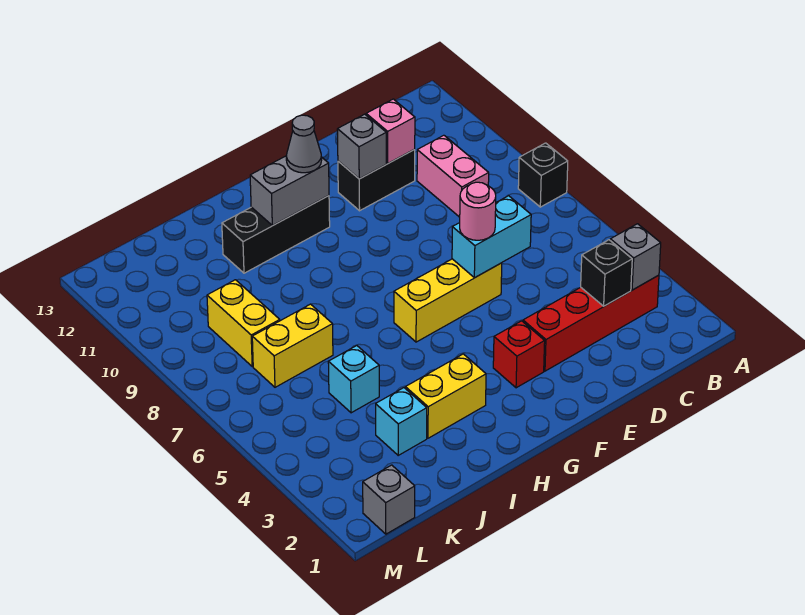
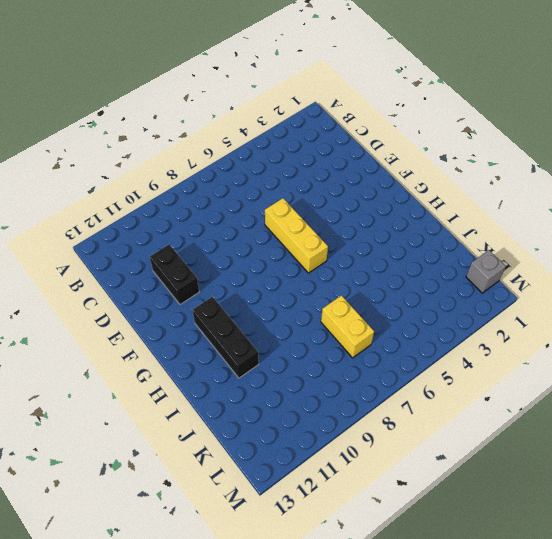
none -> black brick A8 level 1
none -> red brick B3:E3 level 1
none -> pink brick C9:C10 level 1

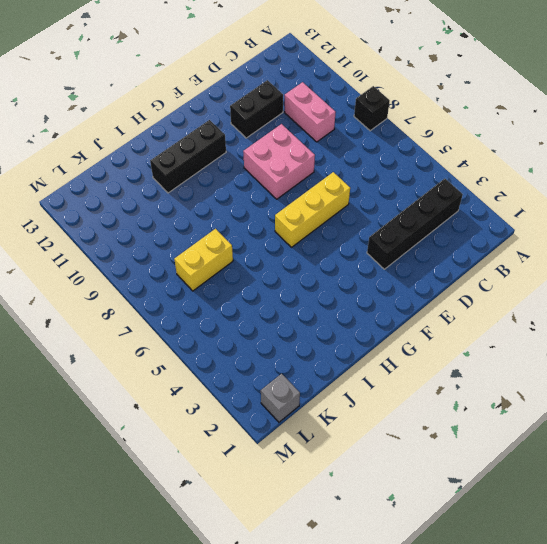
black brick B3:E3 level 1 -> red brick B3:E3 level 1
pink brick E8:F9 level 1 -> none
none -> red brick F3 level 1
none -> yellow brick H3:I3 level 1
none -> cyan brick J3 level 1

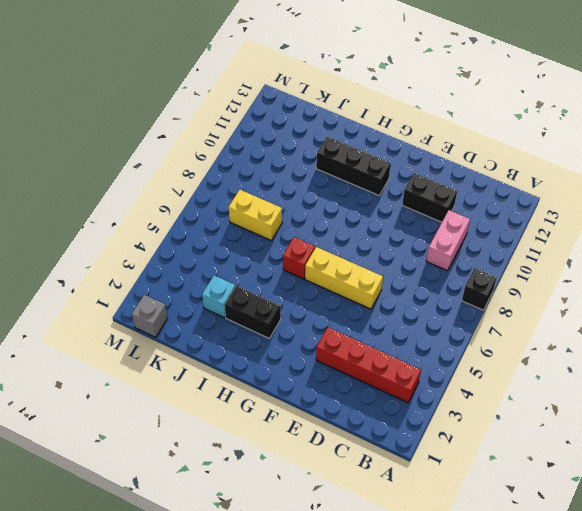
black brick H3:I3 level 1 -> yellow brick H3:I3 level 1
red brick H6 level 1 -> red brick F3 level 1
none -> cyan brick J5 level 1
none -> yellow brick K8:K9 level 1
none -> grey brick B3 level 2

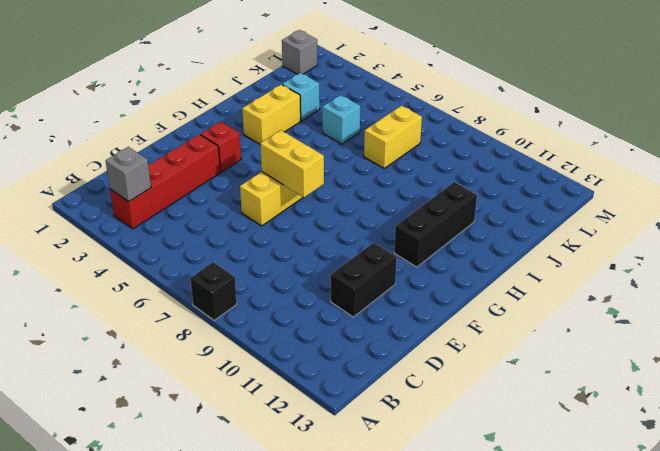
yellow brick F6:F7 level 2 -> yellow brick K8:K9 level 1
none -> pink brick C9:C10 level 1
none -> black brick C3 level 2
none -> cyan brick D6:E6 level 2

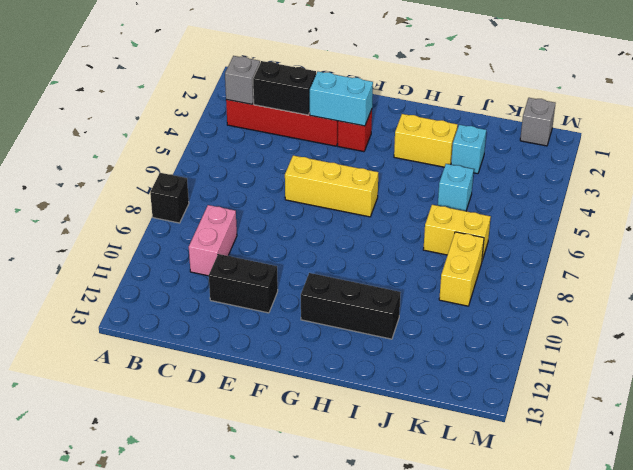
black brick C3:D3 level 2 -> black brick C3 level 2
cyan brick E3:F3 level 2 -> cyan brick D6:E6 level 2
none -> pink brick D11 level 2
none -> grey brick E11 level 2
none -> grey brick G11:H11 level 2

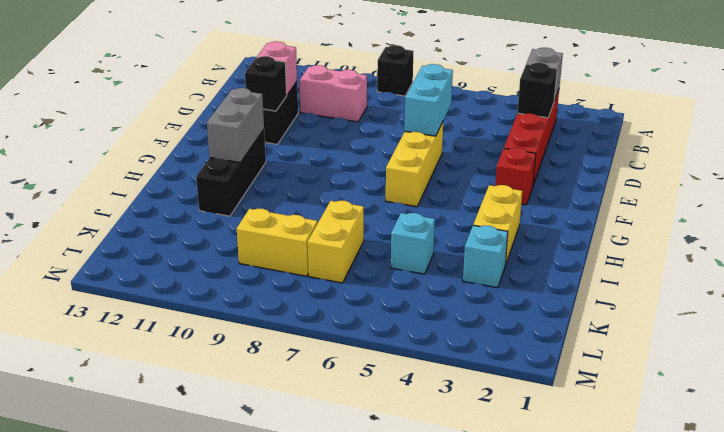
black brick E11 level 2 -> grey brick E11 level 2
none -> grey brick L1 level 1
none -> pink round brick E6 level 3
none -> grey cone G11 level 3

